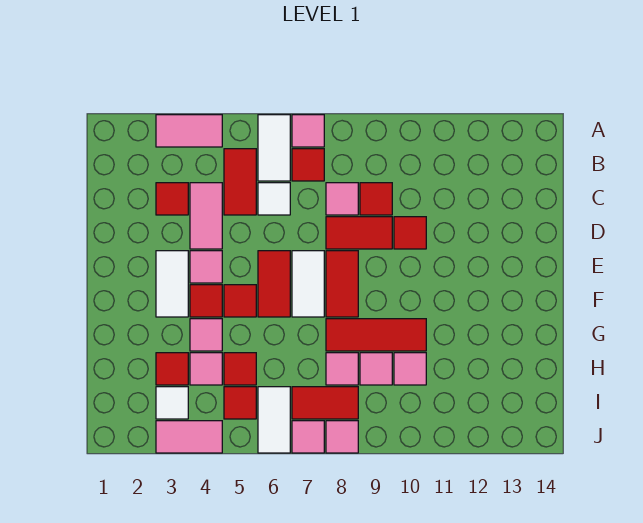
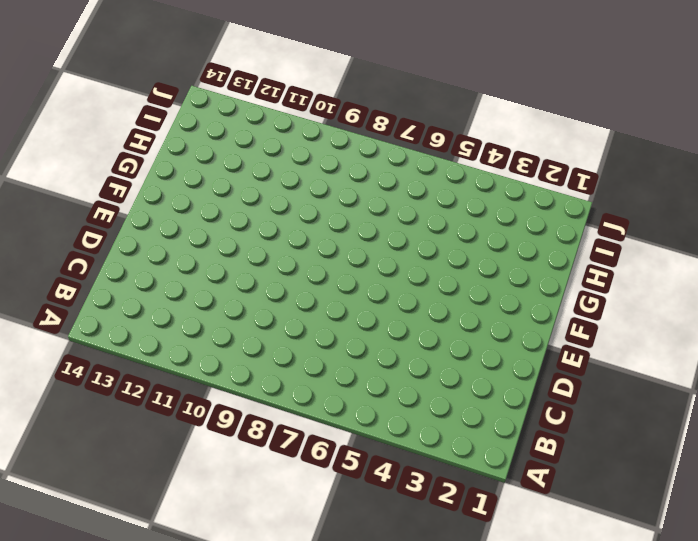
none -> pink tile A3:A4 level 1
none -> white tile A6:B6 level 1
none -> pink tile A7 level 1
none -> red tile B5:C5 level 1

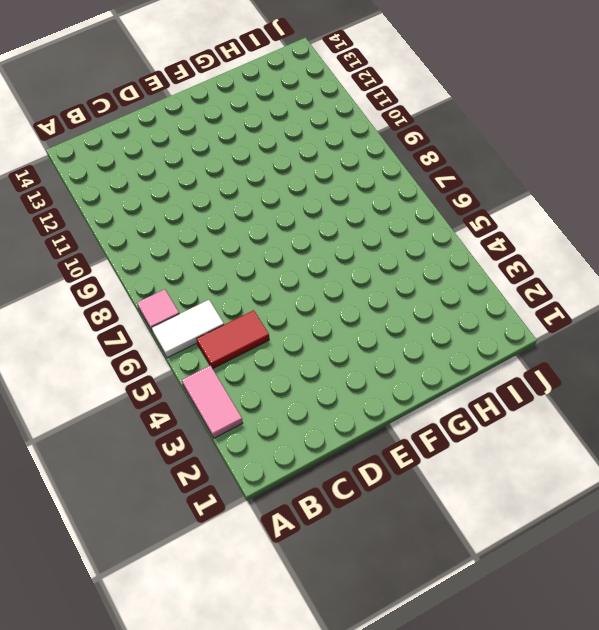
none -> red tile B7 level 1
none -> red tile C3 level 1
none -> pink tile C4:D4 level 1
none -> white tile C6 level 1

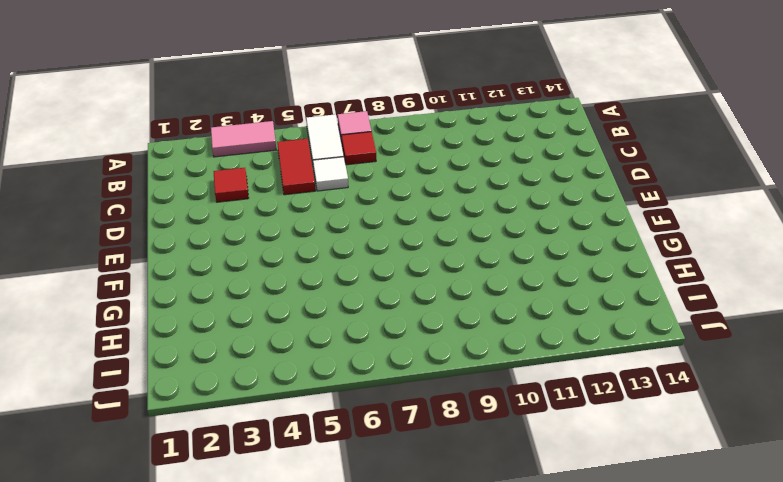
none -> pink tile C4:D4 level 1
none -> pink tile C8 level 1
none -> red tile C9 level 1
none -> red tile D8:D9 level 1

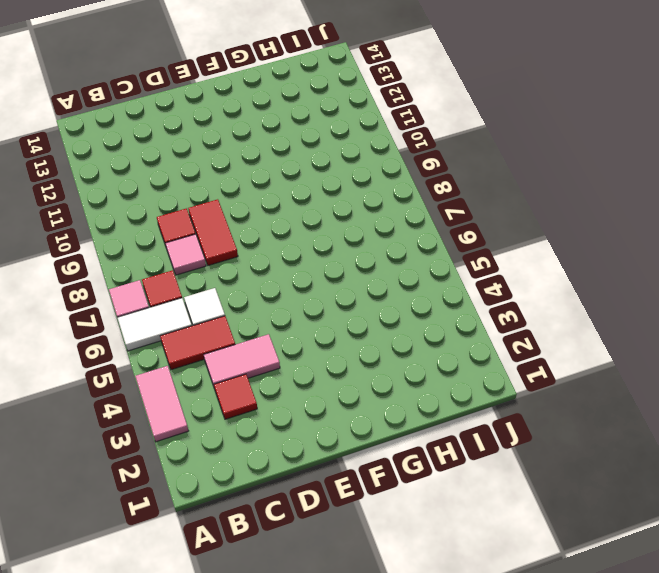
none -> red tile D10 level 1
none -> white tile E3:F3 level 1
none -> pink tile E4 level 1
none -> red tile E6:F6 level 1

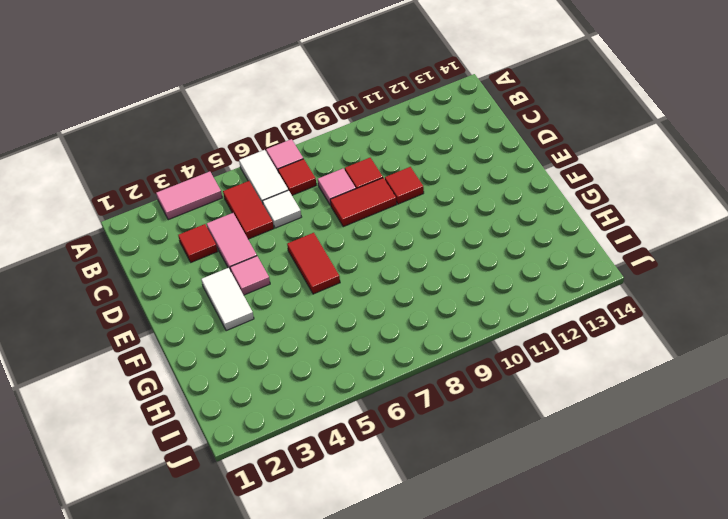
none -> white tile E7:F7 level 1
none -> red tile E8:F8 level 1
none -> red tile F4 level 1
none -> red tile F5 level 1

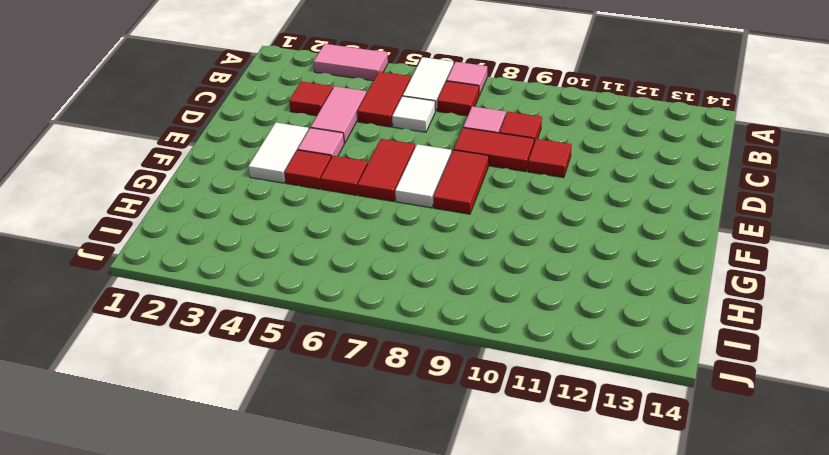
none -> pink tile G4 level 1
none -> red tile G8:G10 level 1
none -> red tile H3 level 1
none -> pink tile H4 level 1

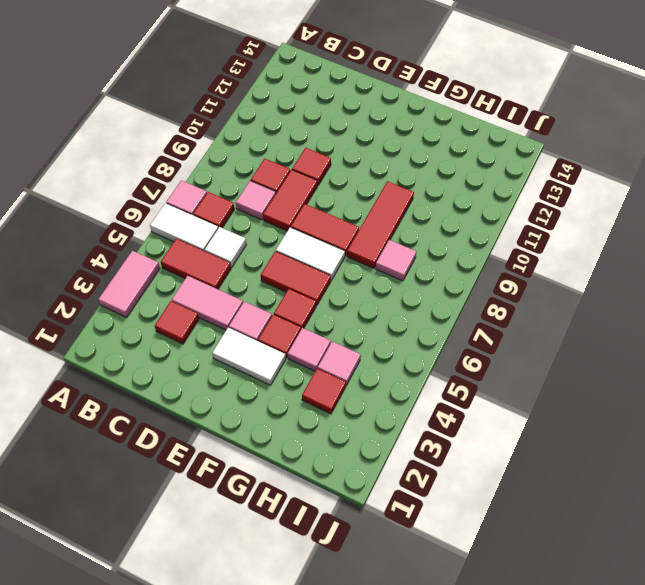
none -> red tile H5 level 1
none -> pink tile H9 level 1
none -> pink tile H10 level 1
none -> white tile I3 level 1

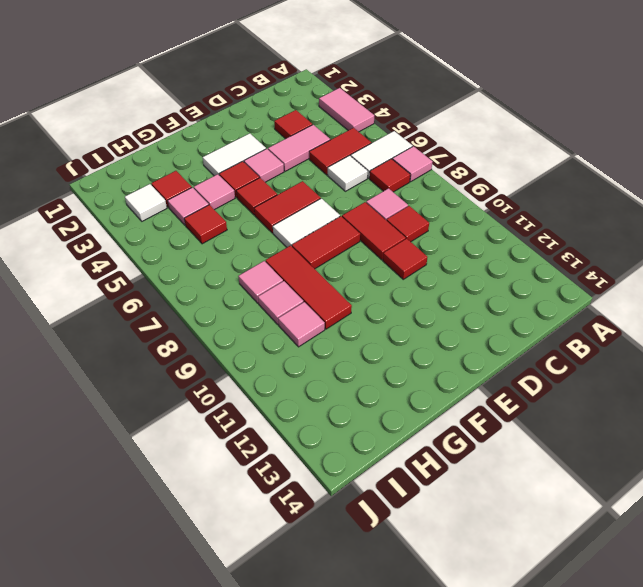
none -> red tile I5 level 1
none -> white tile I6:J6 level 1
none -> red tile I7:I8 level 1
none -> pink tile J3:J4 level 1

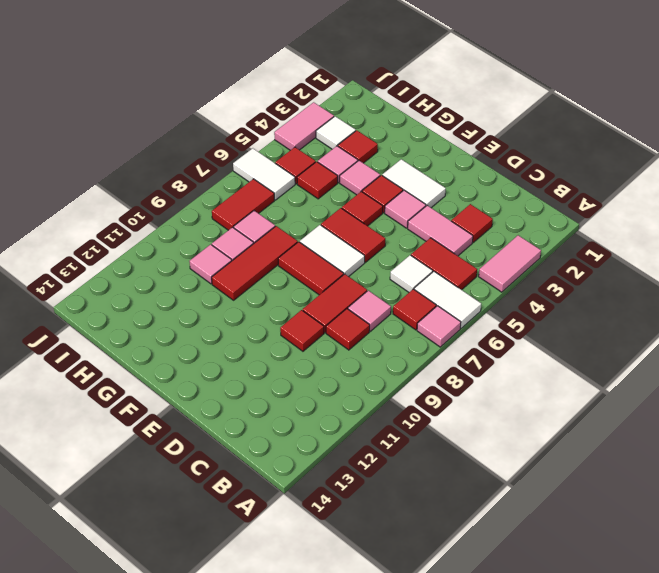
none -> pink tile J7 level 1
none -> pink tile J8 level 1

